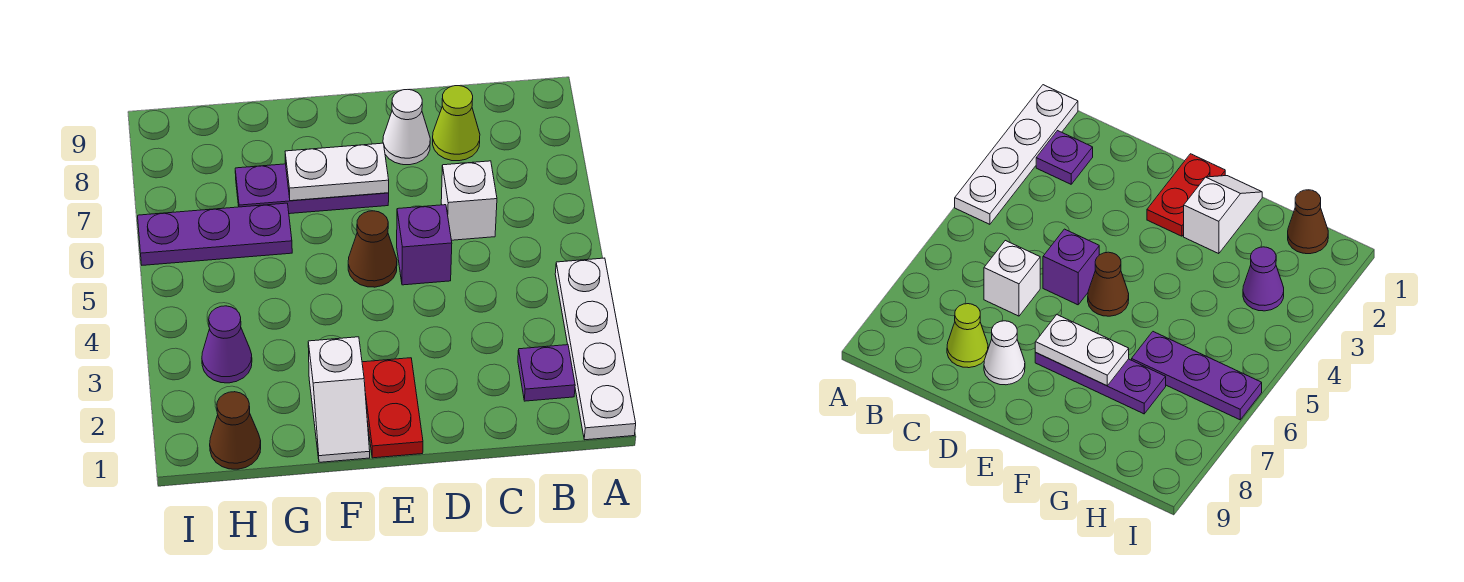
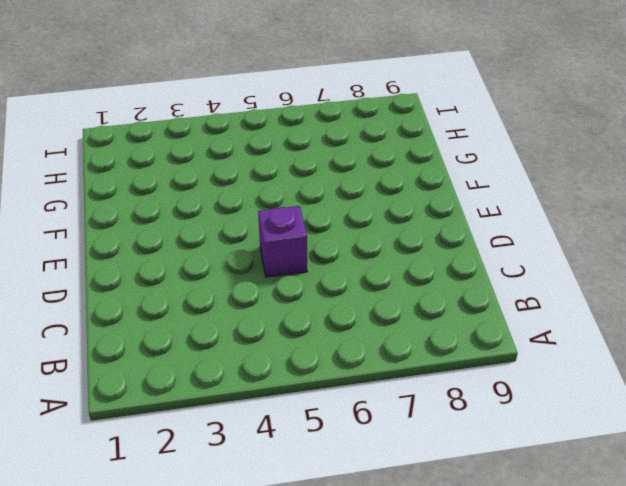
none -> white plate A1:A4 level 1
none -> purple plate B2 level 1
none -> white brick C6 level 1

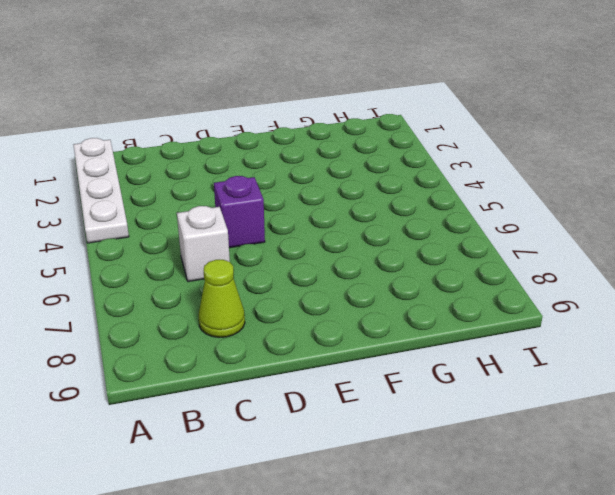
none -> purple plate B2 level 1
none -> white cone D8 level 1
none -> red plate E1:E2 level 1

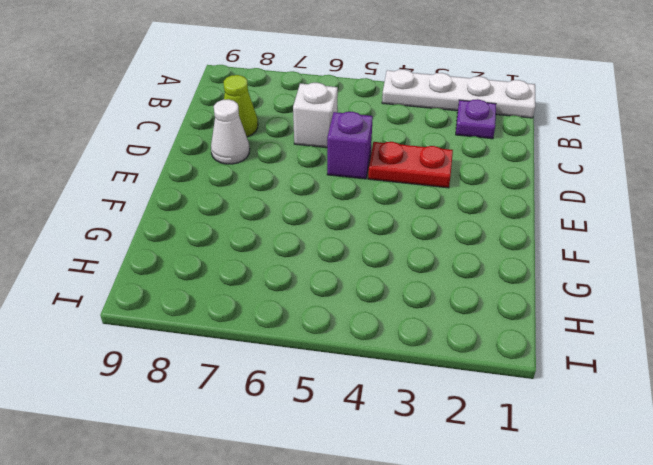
red plate D3:D4 level 1 -> red plate E1:E2 level 1
none -> brown cone E5 level 1
none -> purple plate E7:G7 level 1
none -> white slope F1:F2 level 1 top 2

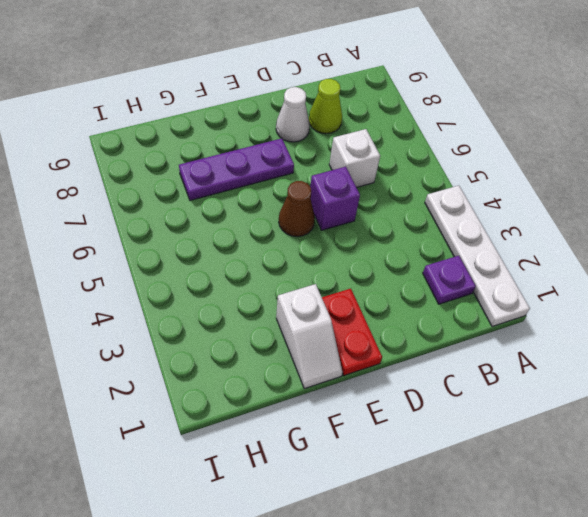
none -> purple plate G6:I6 level 1
none -> brown cone H1 level 1
none -> purple cone H3 level 1

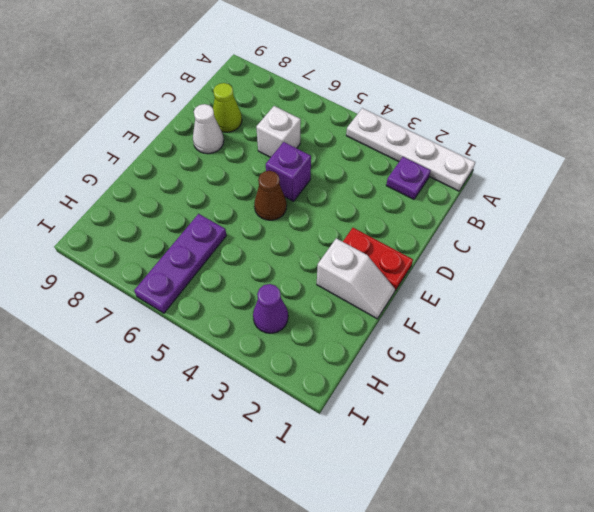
none -> purple plate E7:G7 level 1
none -> brown cone H1 level 1
none -> white plate E7:F7 level 2

